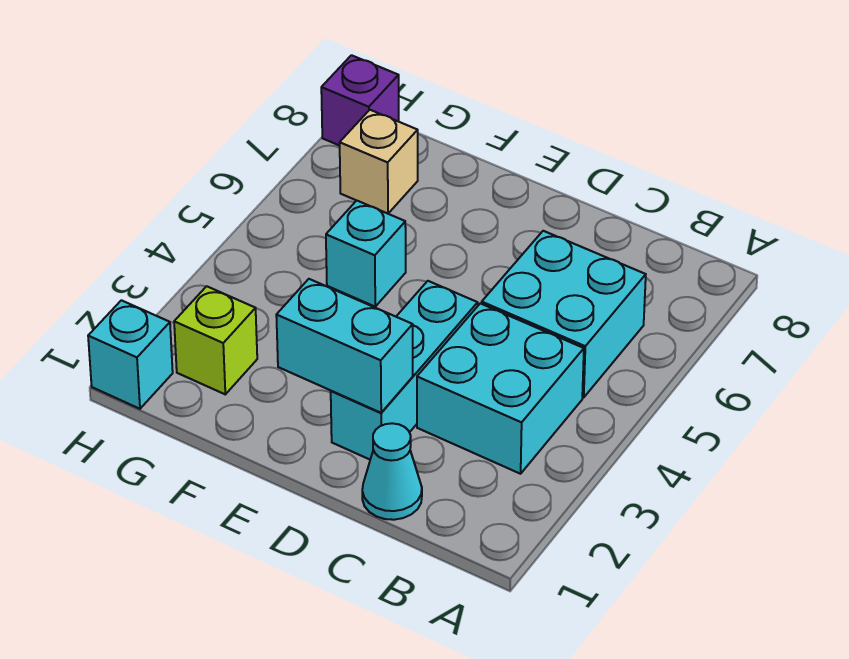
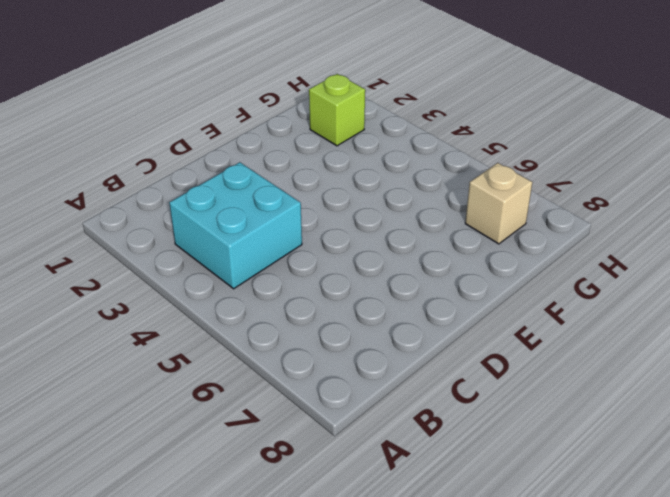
none -> cyan brick B5:C6 level 1
none -> cyan cone C1 level 1

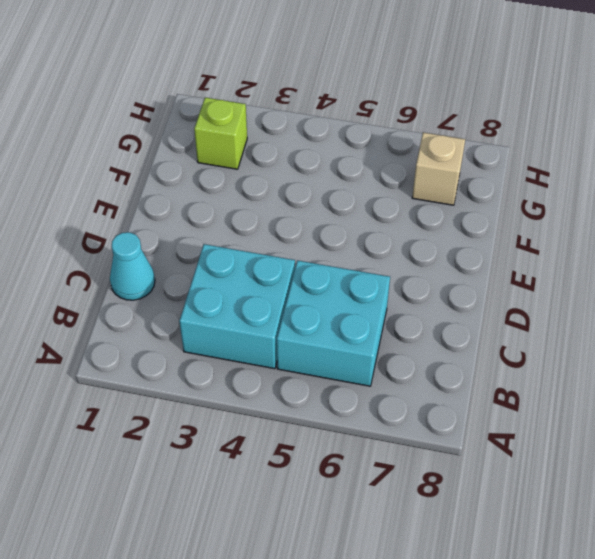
none -> cyan brick D2:D4 level 1
none -> cyan brick F5 level 1

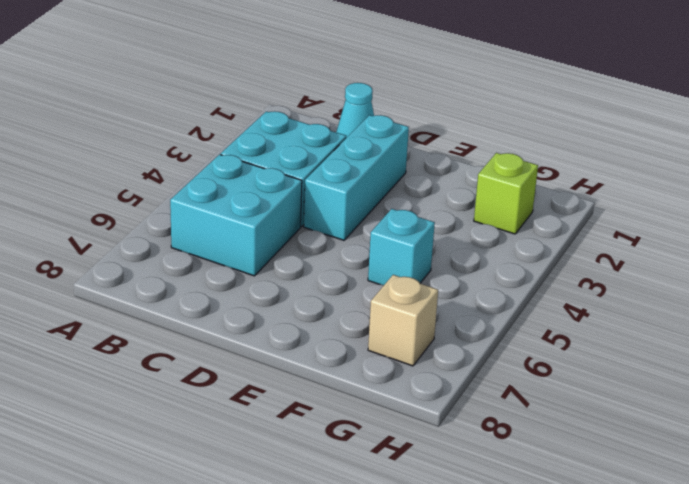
none -> cyan brick H1 level 1
none -> purple brick H8 level 1

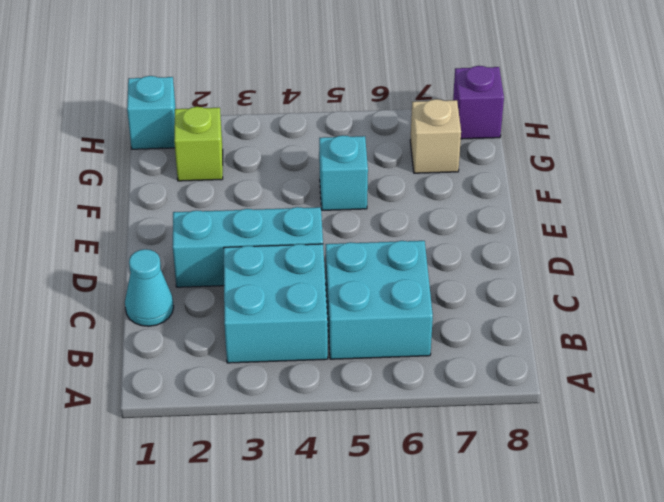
none -> cyan brick D2:E2 level 2

